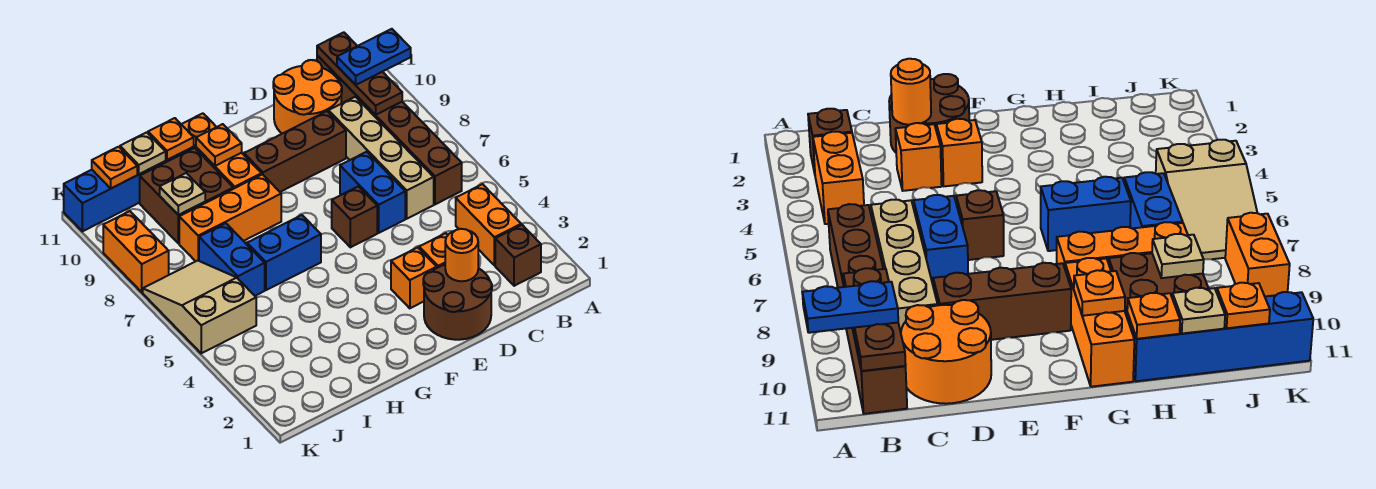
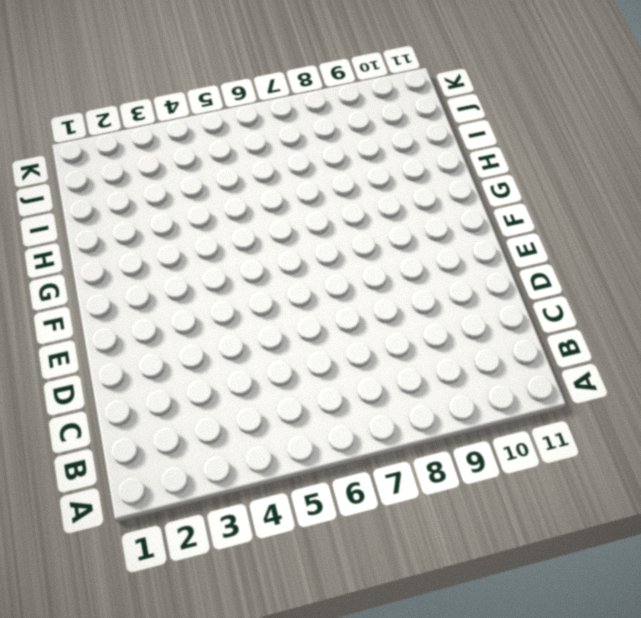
none -> brown brick B2 level 1
none -> orange brick B3:B4 level 1
none -> brown brick B6:B11 level 1

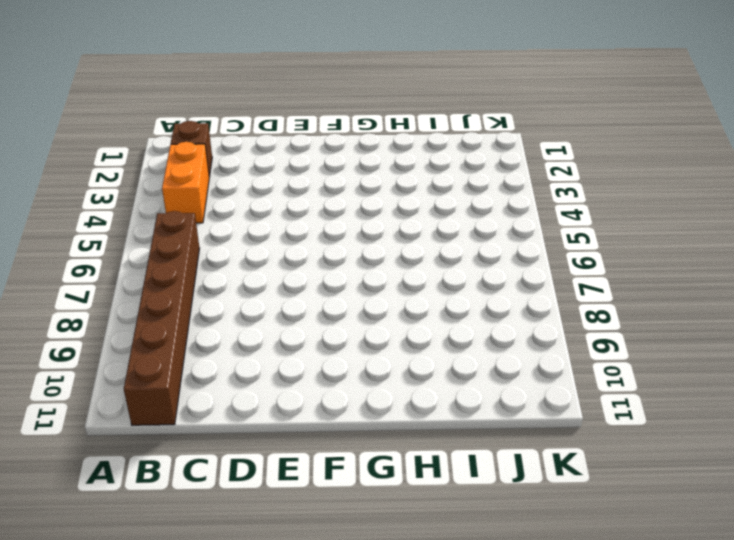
none -> tan brick C6:C9 level 1
none -> orange round brick C10:D11 level 1
none -> brown round brick D1:E2 level 1

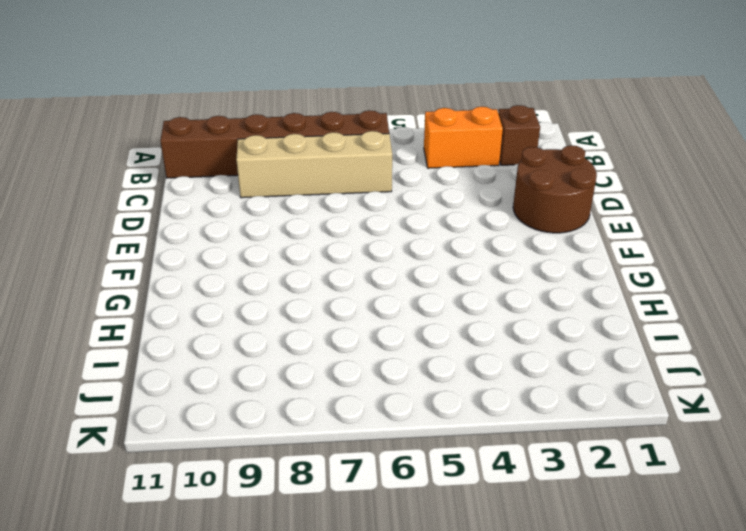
none -> orange round brick C10:D11 level 1
none -> orange brick D3 level 1
none -> blue brick D6:D7 level 1

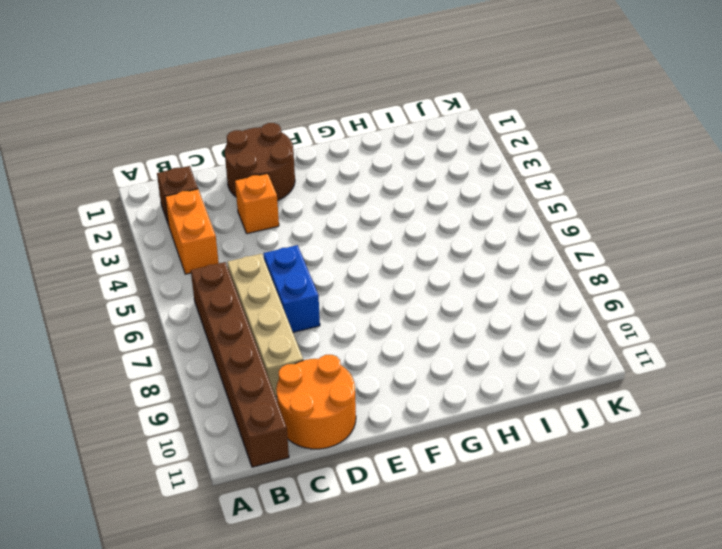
none -> brown brick D9:F9 level 1
none -> orange brick E3 level 1
none -> brown brick E6 level 1

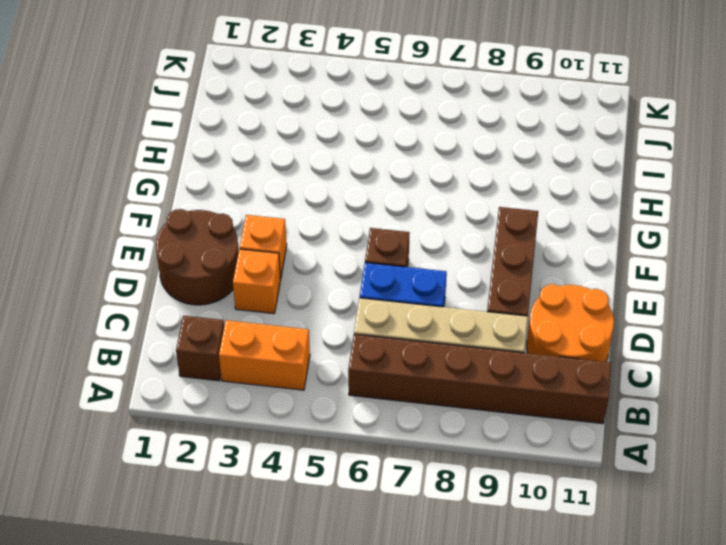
none -> blue brick G6:H6 level 1
none -> orange brick G8:I8 level 1
none -> orange brick G9:G11 level 1

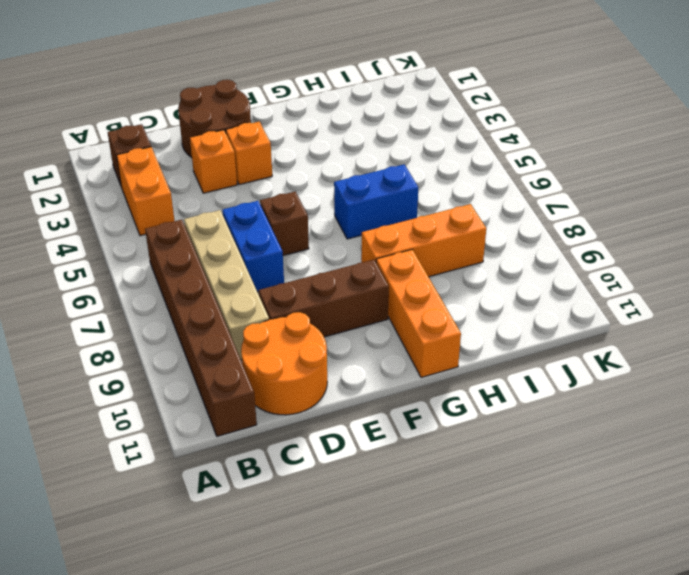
none -> brown brick H9:I10 level 1
none -> blue brick H11:K11 level 1
none -> blue brick I6:I7 level 1

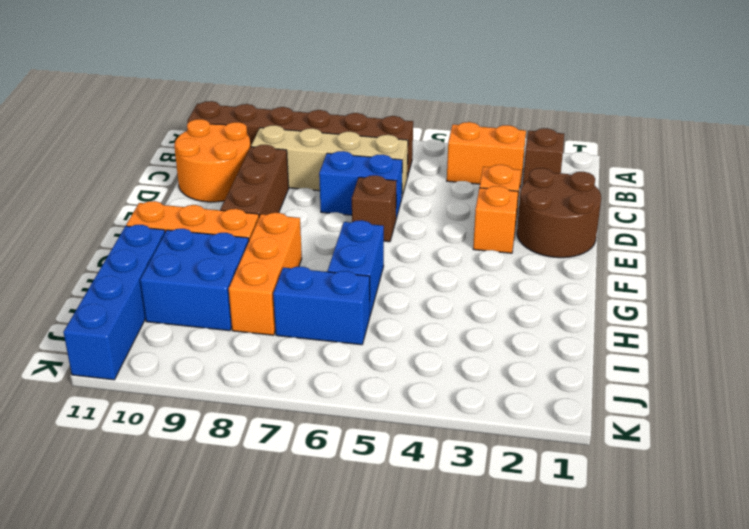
blue brick H9:I10 level 1 -> brown brick H9:I10 level 1
none -> tan slope J5:K7 level 1 top 5
none -> orange brick K8:K9 level 1
none -> brown plate B9:B11 level 2

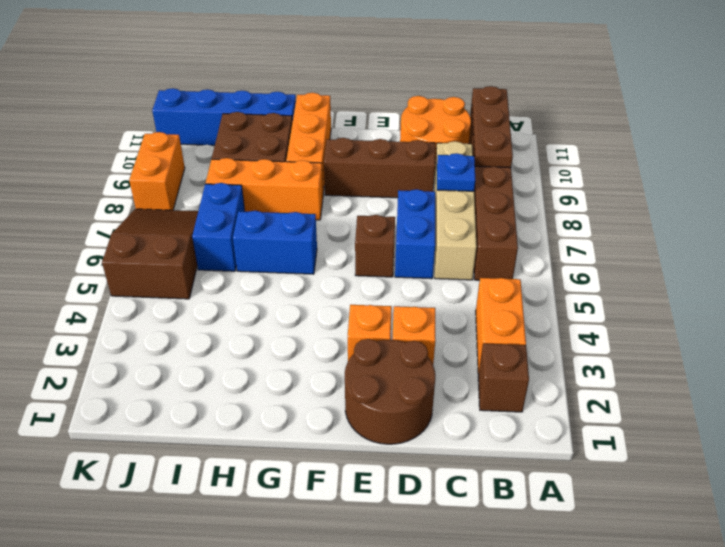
blue plate C8 level 2 -> none
brown slope J5:K7 level 1 top 5 -> tan slope J5:K7 level 1 top 5
none -> orange round brick D2 level 2
none -> orange plate G10 level 2
none -> orange plate H11 level 2

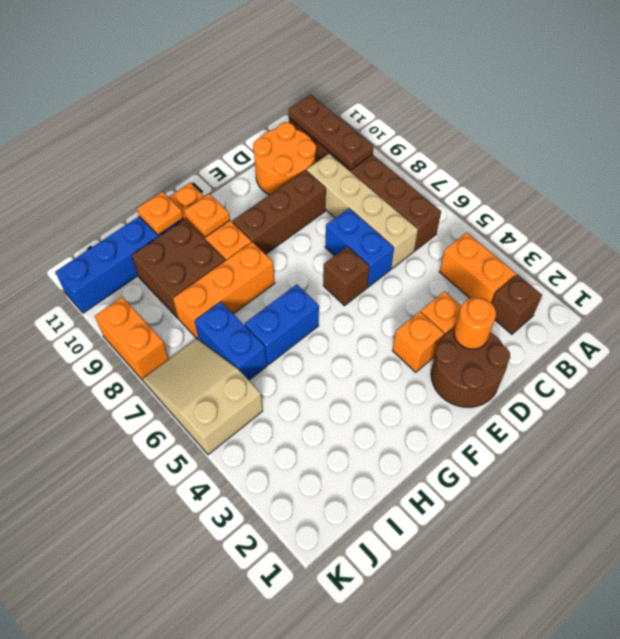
none -> tan plate I9 level 2
none -> tan plate I11 level 2
none -> orange plate J11 level 2

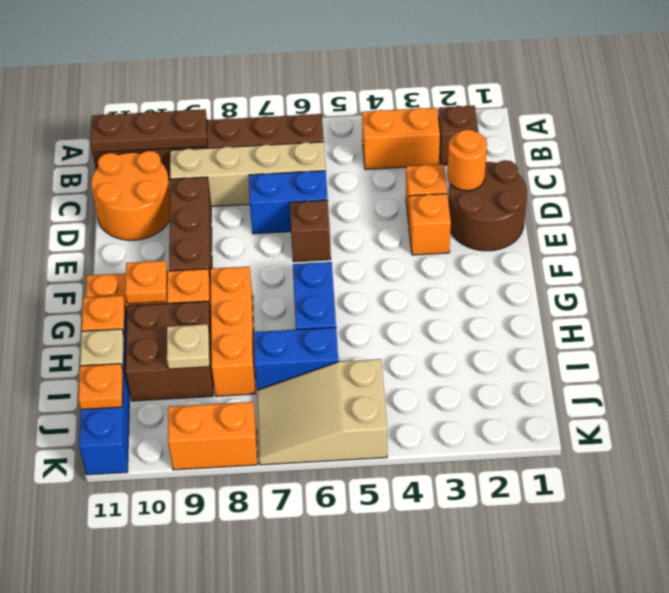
none -> blue plate A10:B10 level 3

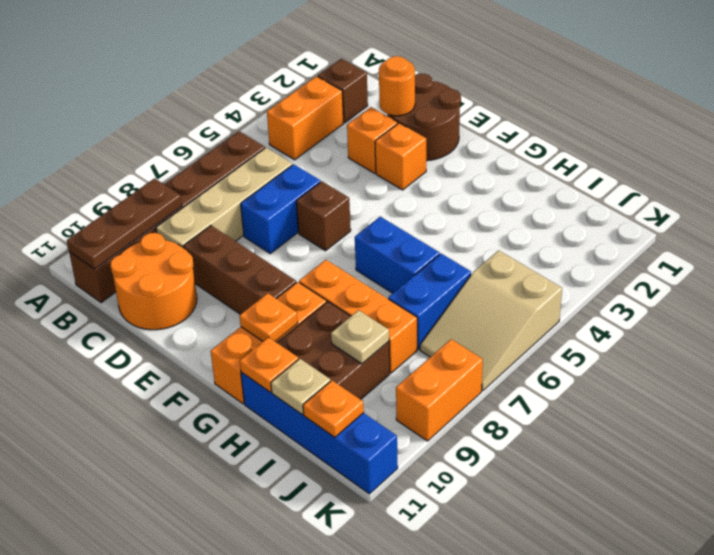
none -> blue plate A10:B10 level 3

